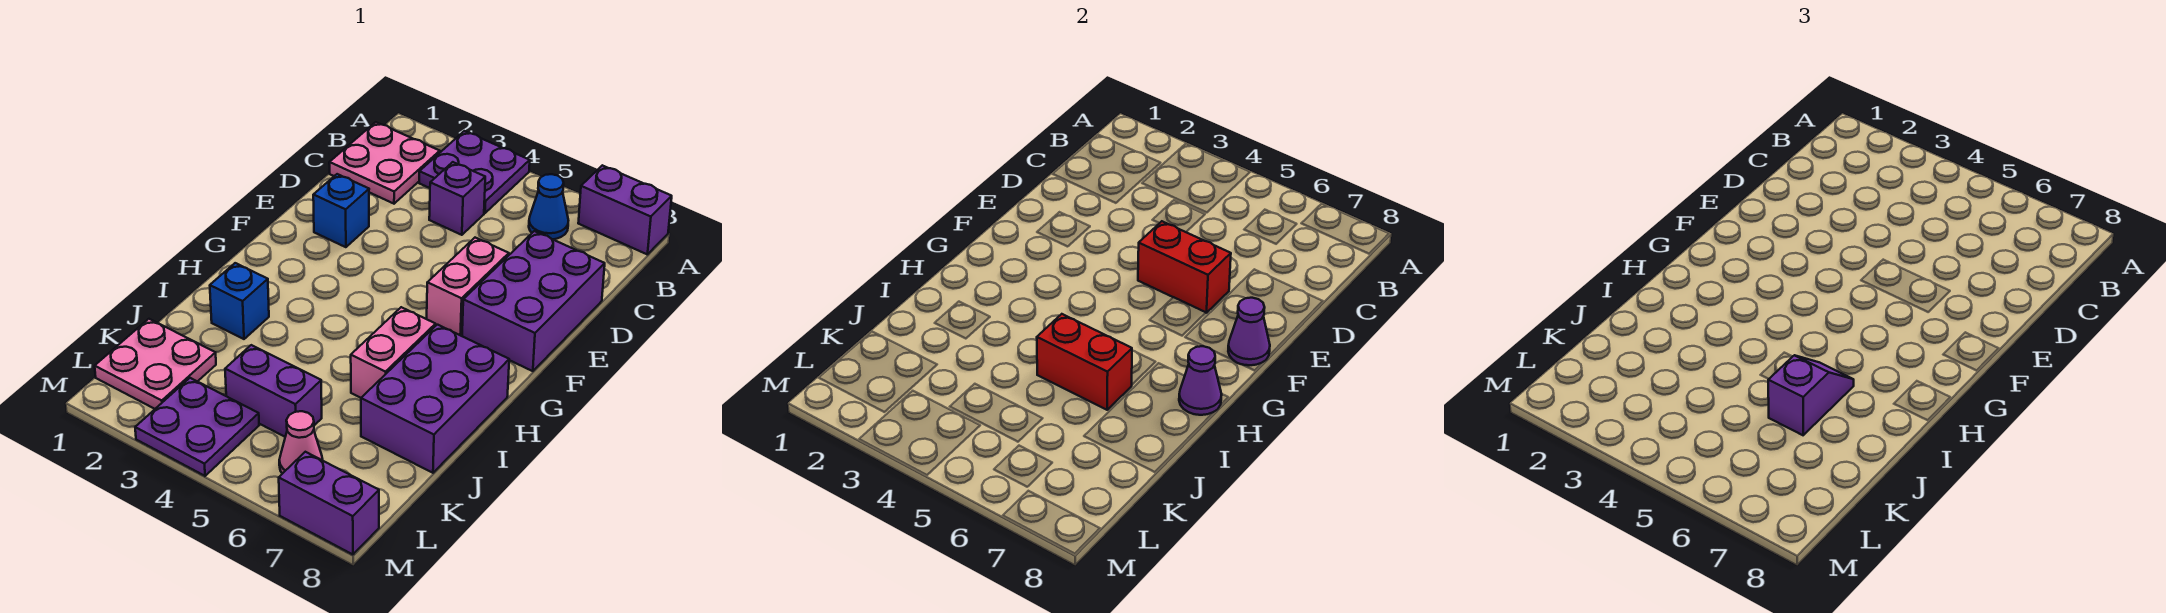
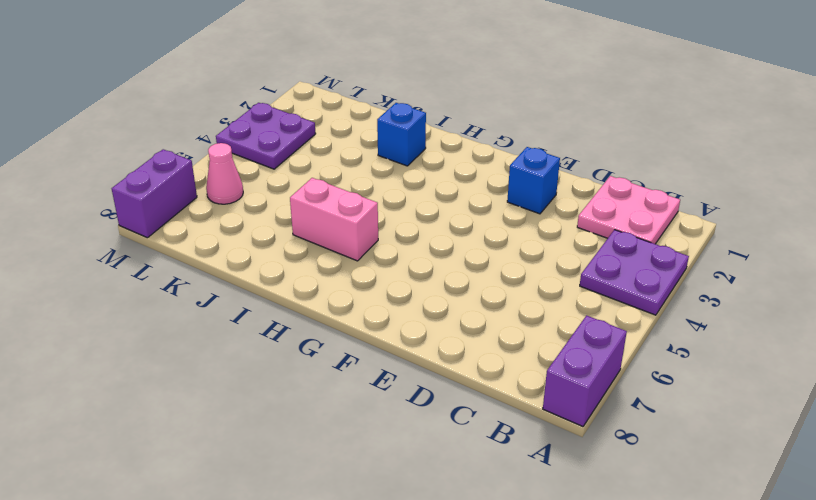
none -> blue cone B6 level 1
none -> purple brick C4 level 1
none -> purple brick D7:F8 level 1

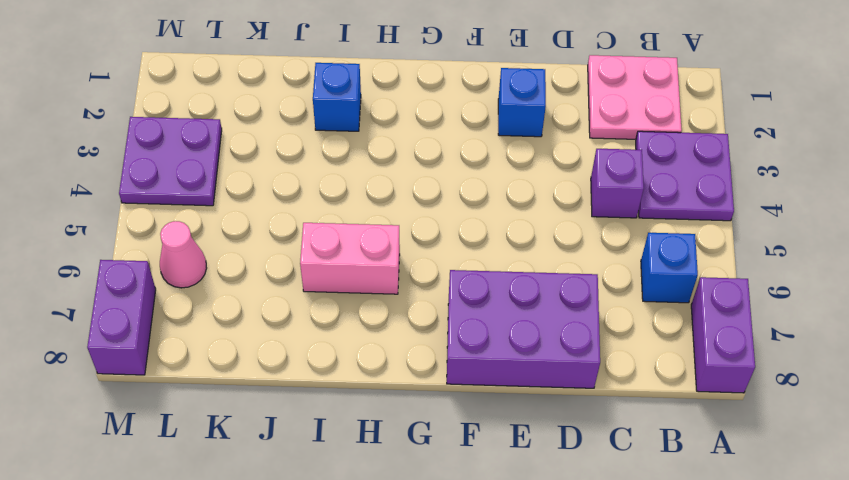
blue brick B6 level 1 -> blue cone B6 level 1
none -> pink brick E6:F6 level 1
none -> purple brick H7:J8 level 1
none -> pink plate K1:L2 level 1

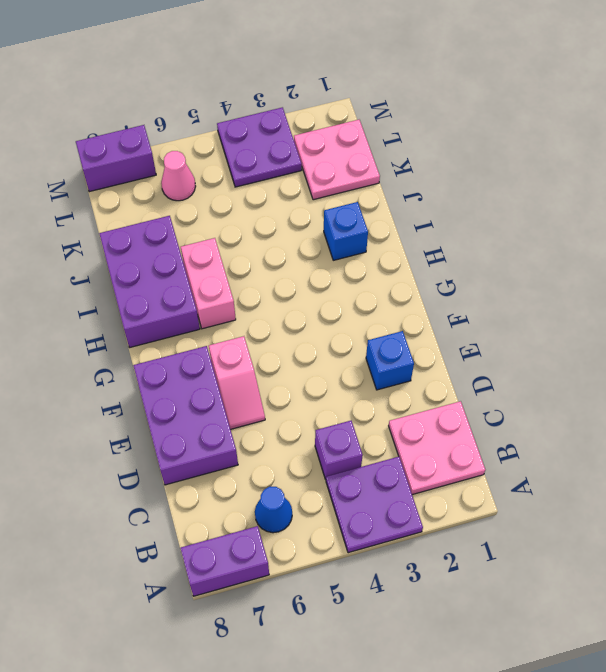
pink slope E6:F6 level 1 top F -> pink brick E6:F6 level 1
none -> purple brick K4:K5 level 1
none -> red brick E5:E6 level 2
none -> purple cone F8 level 2

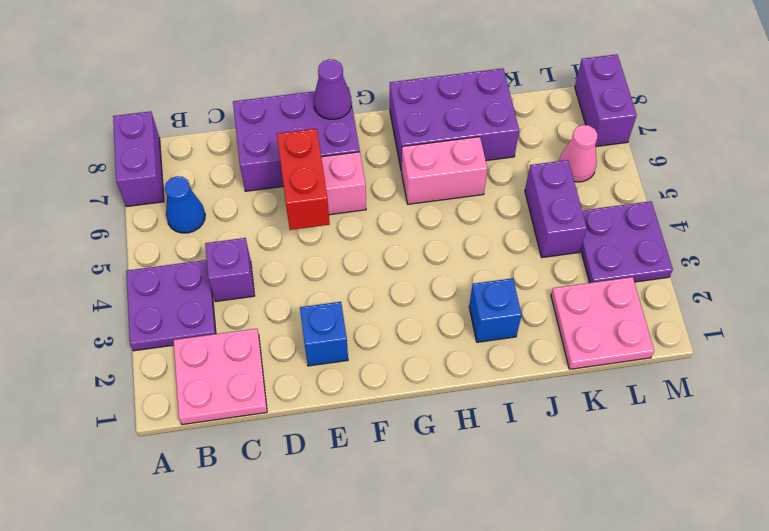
none -> purple cone H8 level 2
none -> red brick I5:I6 level 2
none -> purple slope I6:J6 level 3 top J

